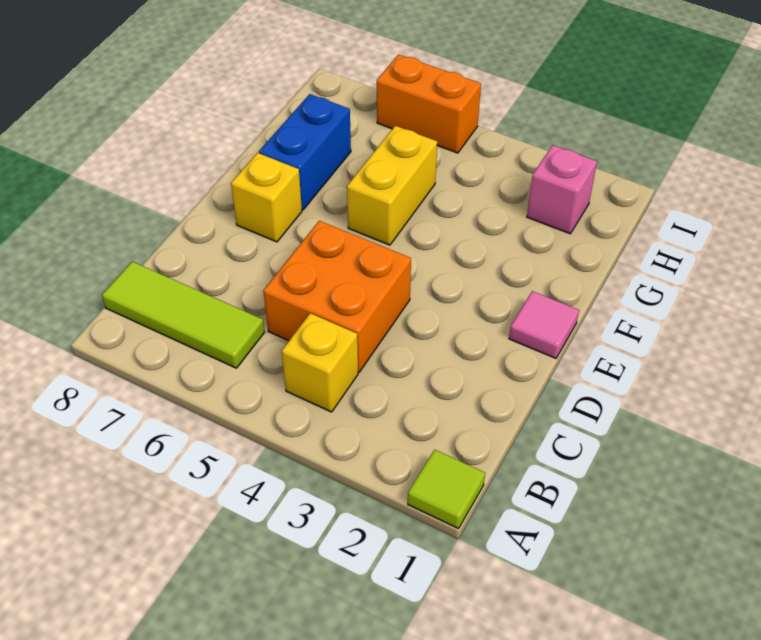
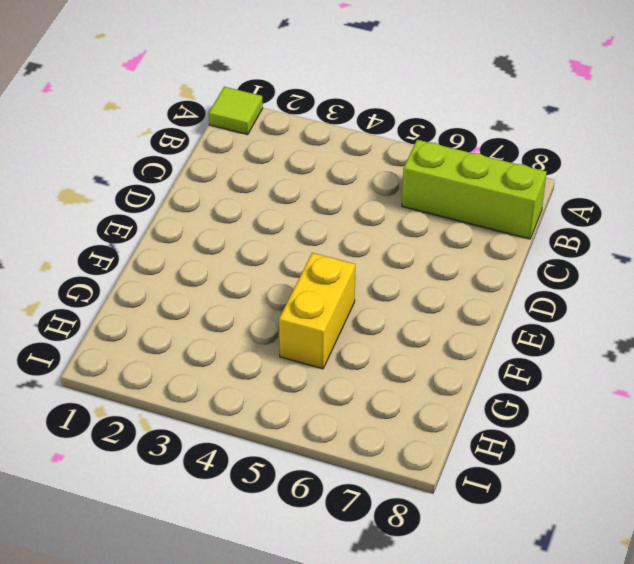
lime brick B6:B8 level 1 -> lime tile B6:B8 level 1
none -> yellow brick B4 level 1
none -> orange brick C4:D5 level 1

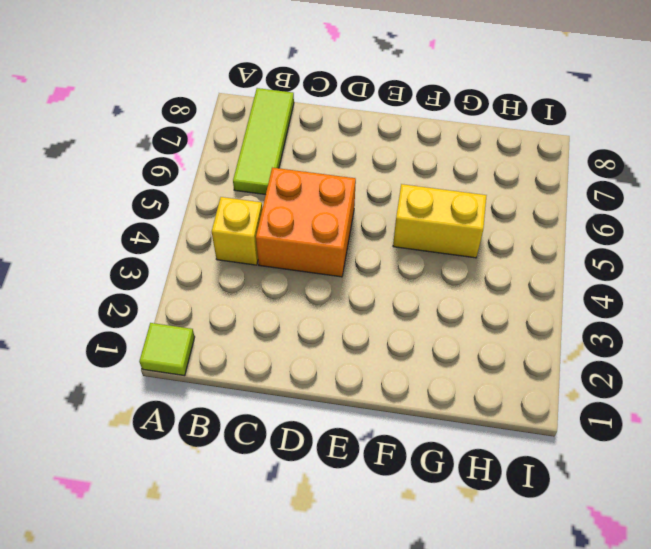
none -> pink tile E1 level 1
none -> yellow brick E7 level 1

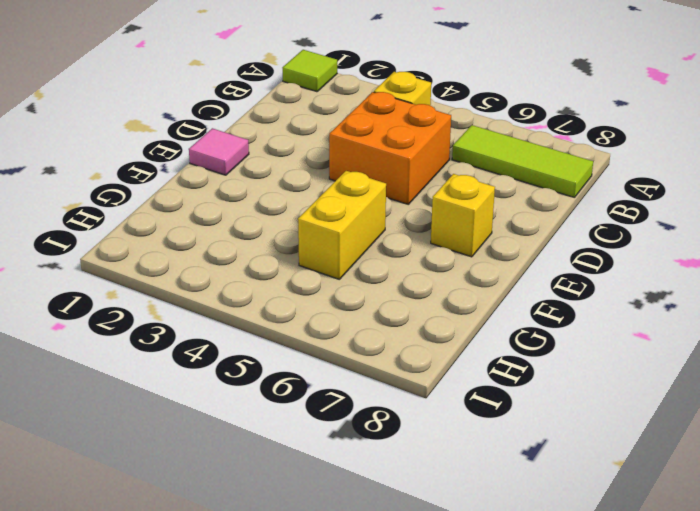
none -> blue brick F7:G7 level 1
none -> pink brick H2 level 1

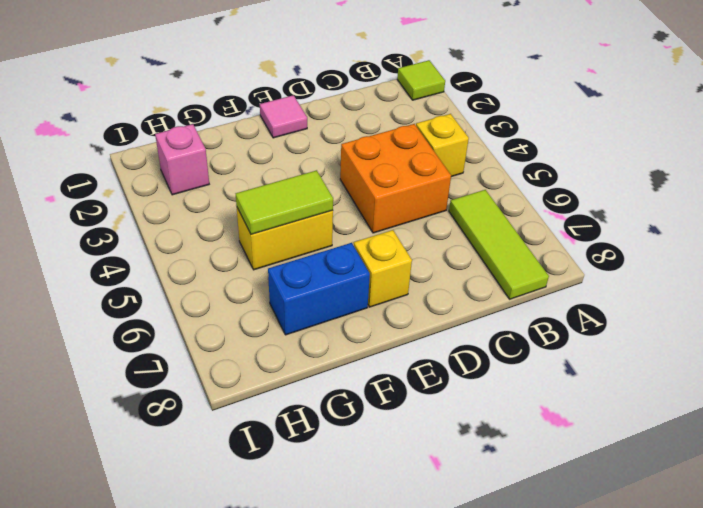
lime tile F5:G5 level 2 -> none
none -> orange brick I5:I6 level 1

